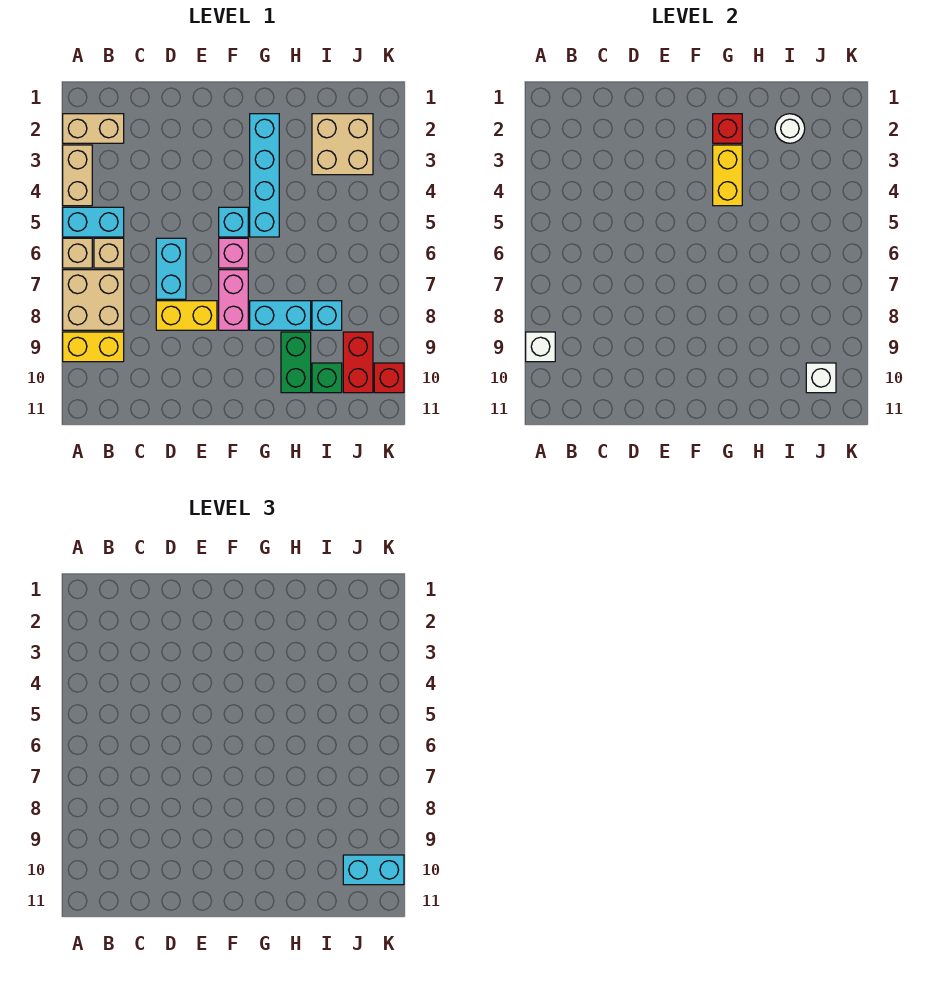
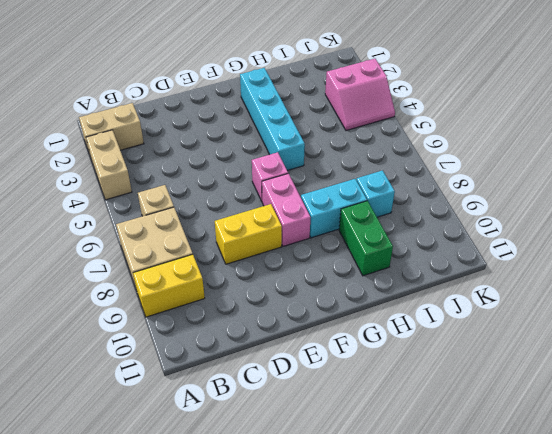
pink slope J3:K4 level 1 top 3 -> tan brick I2:J3 level 1
none -> cyan brick A5:B5 level 1
none -> tan brick A6 level 1
none -> cyan brick D6:D7 level 1

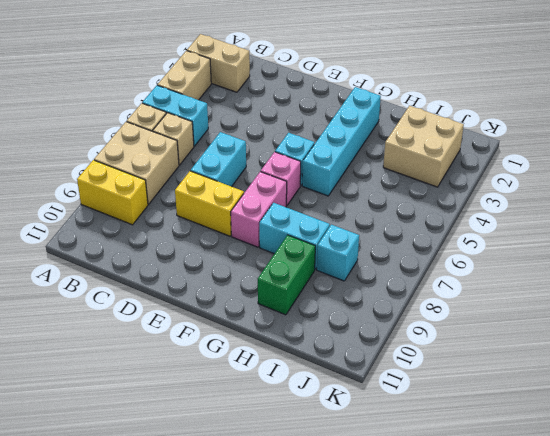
none -> green brick I10 level 1
none -> red brick J9:J10 level 1
none -> red brick K10 level 1

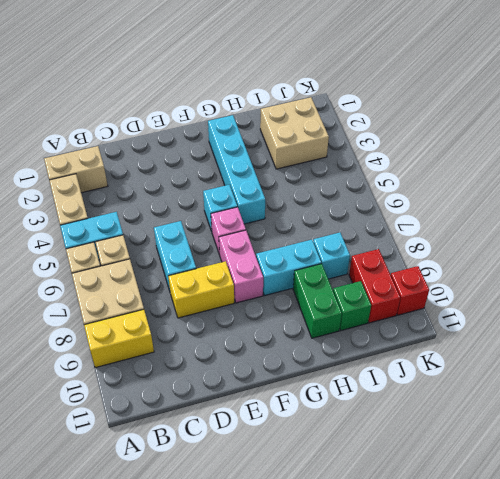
none -> white brick A9 level 2
none -> red brick G2 level 2
none -> yellow brick G3:G4 level 2

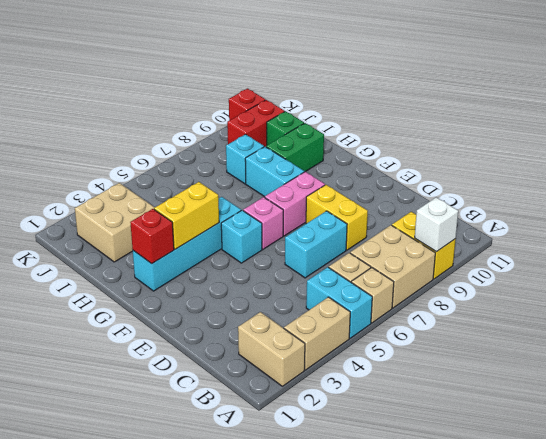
none -> white round brick I2 level 2
none -> white brick J10 level 2
none -> cyan brick J10:K10 level 3

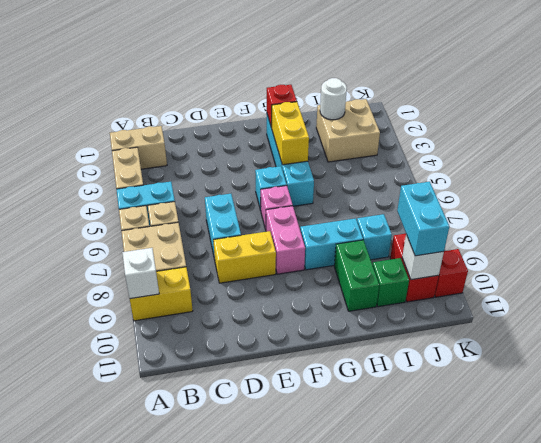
cyan brick J9:J10 level 3 -> cyan brick J10:K10 level 3

